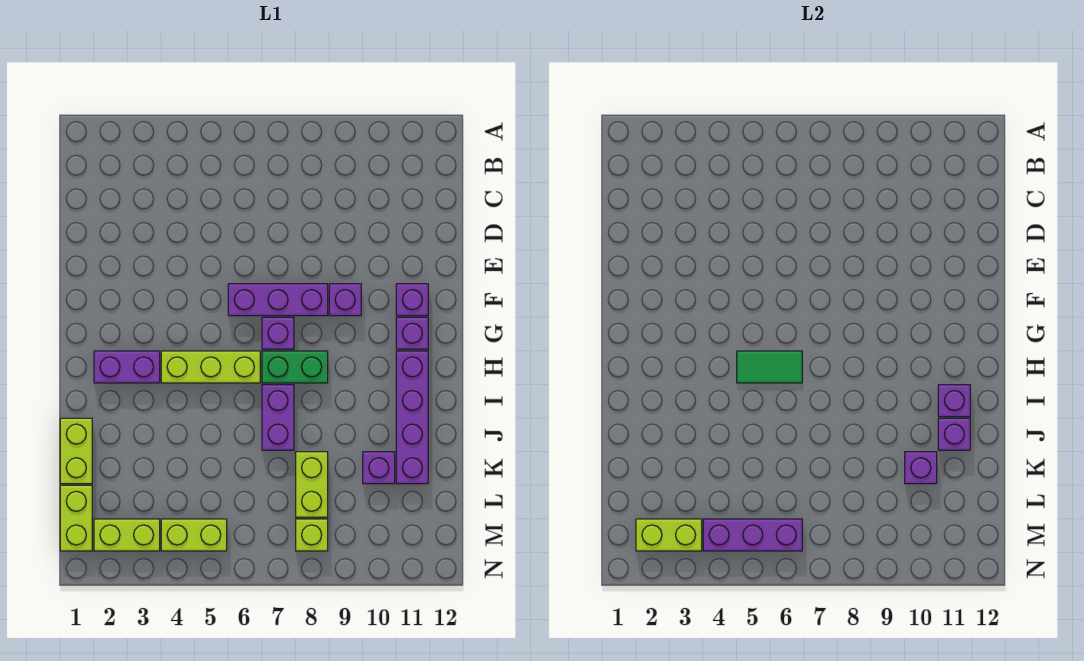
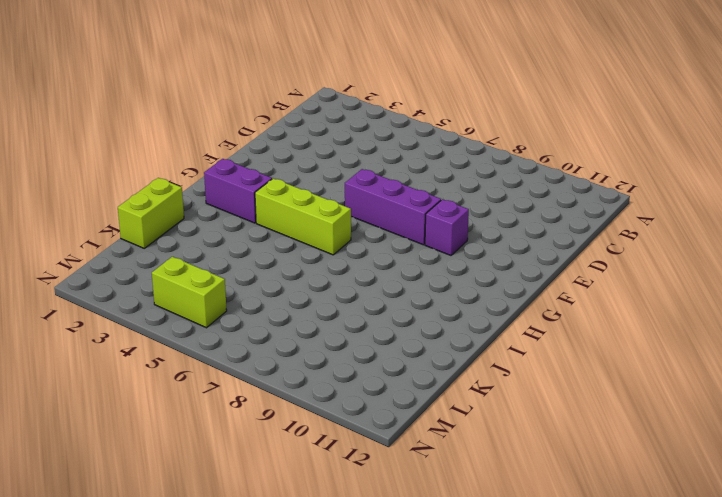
none -> purple brick F11 level 1
none -> purple brick G7 level 1
none -> purple brick G11 level 1

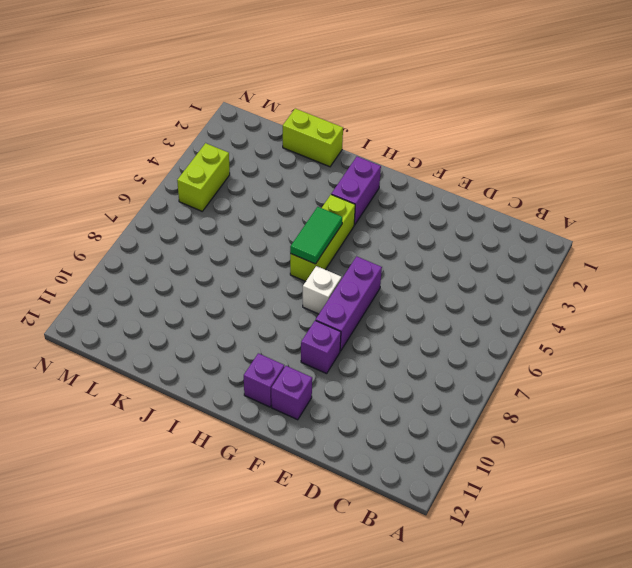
white brick G7 level 1 -> purple brick G7 level 1
none -> green brick H7:H8 level 1
none -> purple brick H11:K11 level 1
none -> purple brick I7:J7 level 1

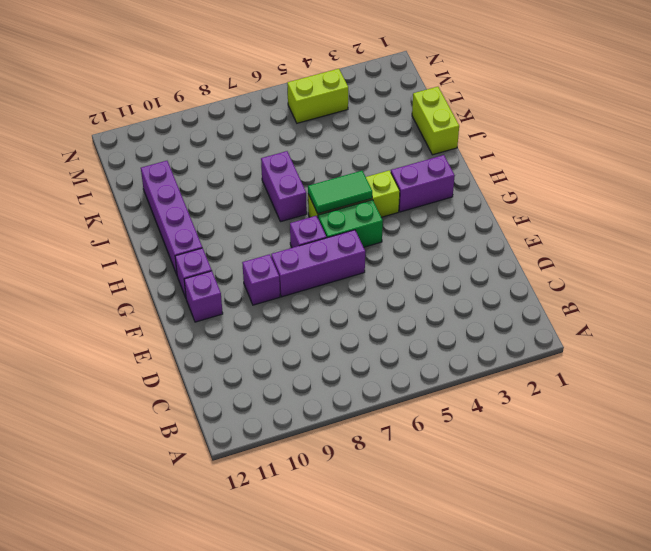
green brick G5:G6 level 1 -> green brick H7:H8 level 1
none -> lime brick K8:L8 level 1
none -> purple brick K10 level 1
none -> lime brick L1:M1 level 1

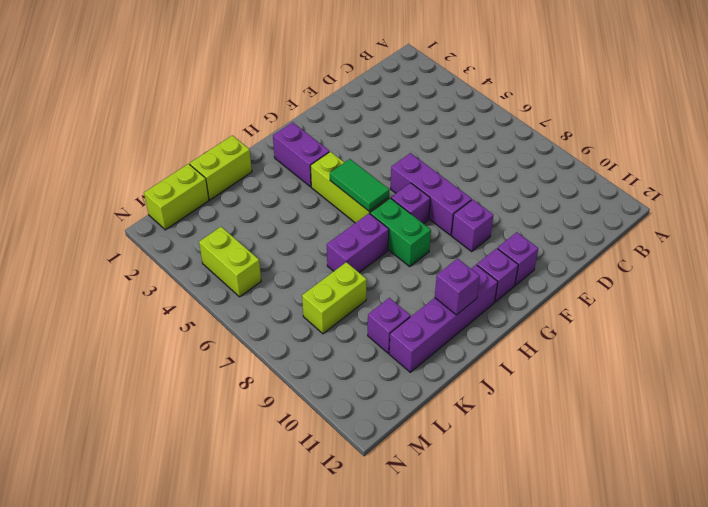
none -> lime brick M2:M3 level 1
none -> lime brick M8 level 1
none -> purple brick J11 level 2

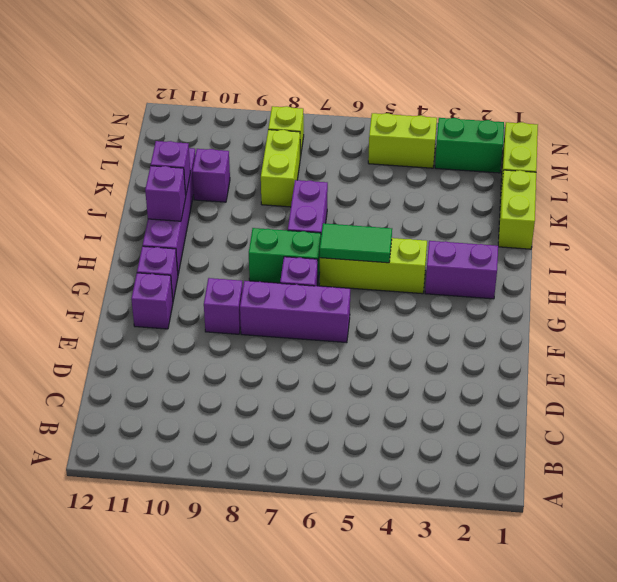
green brick M2:M3 level 1 -> lime brick M2:M3 level 1
none -> purple brick K10 level 2
none -> lime brick M2:M3 level 2
none -> purple brick M4:M6 level 2

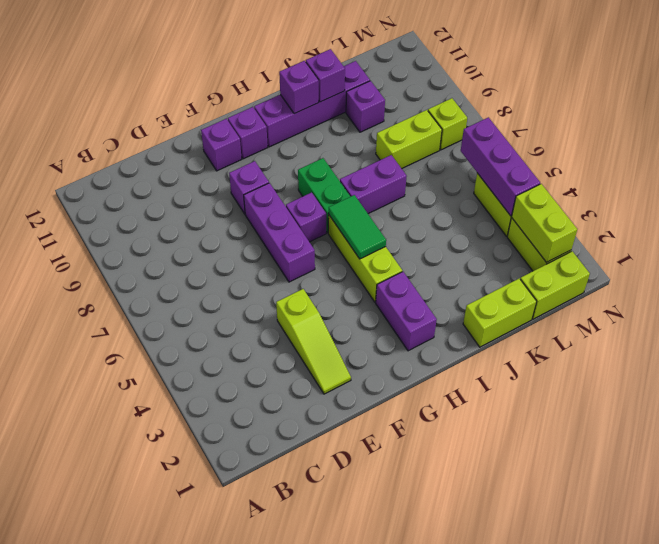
lime slope E2:E4 level 1 top 4 -> none
none -> purple brick K10 level 2

